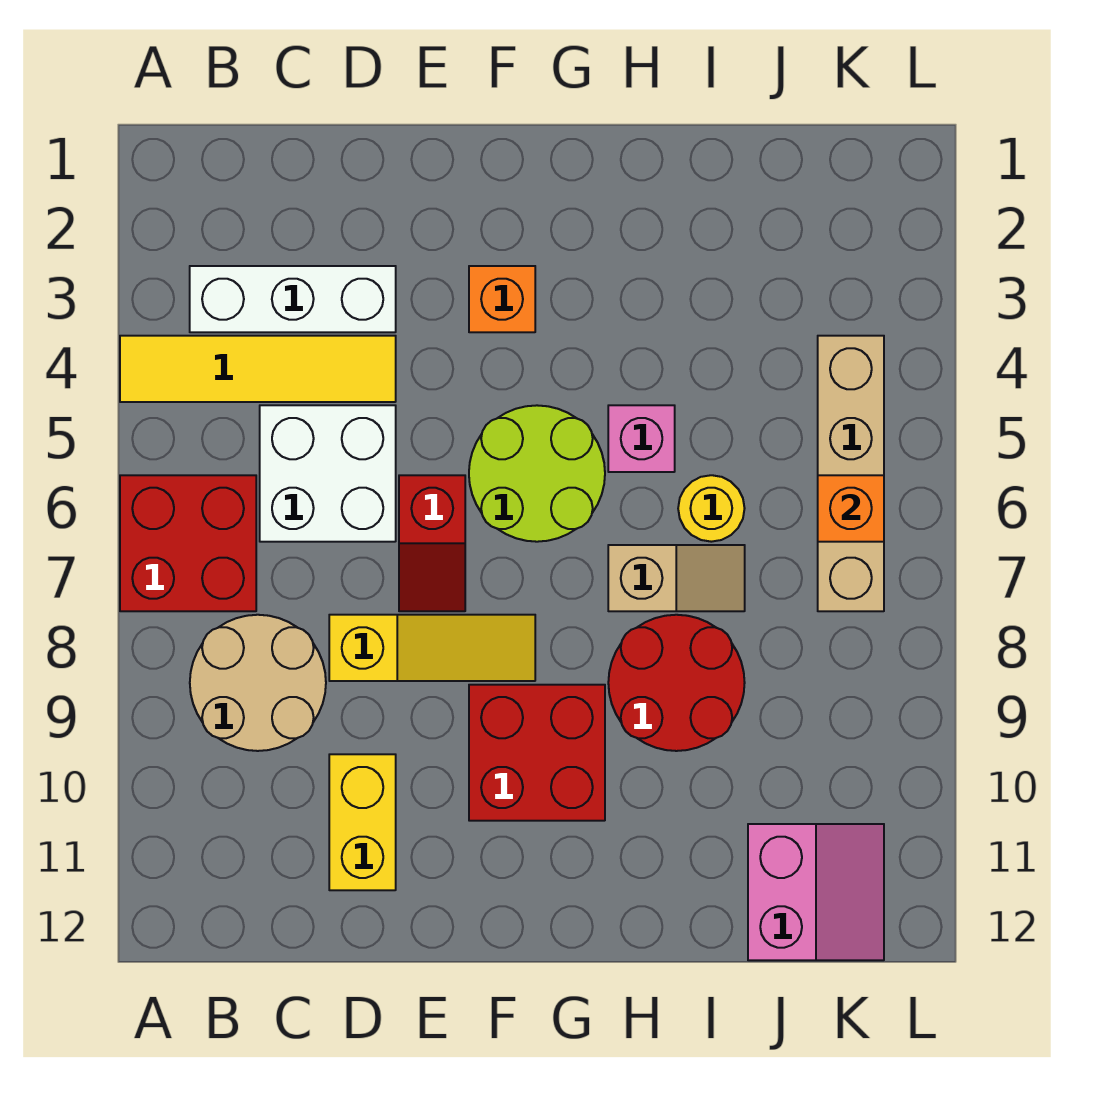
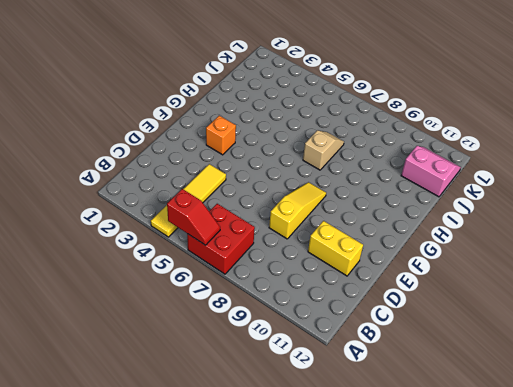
red slope A5:A6 level 2 top 5 -> red slope E6:E7 level 1 top 6
none -> white brick B3:D3 level 1
none -> tan round brick B8:C9 level 1
none -> white brick C5:D6 level 1

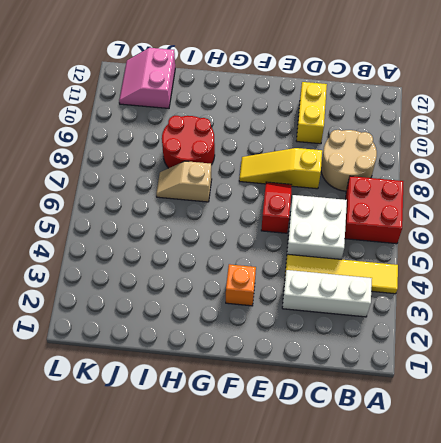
none -> lime round brick F5:G6 level 1
none -> red brick F9:G10 level 1
none -> pink brick H5 level 1

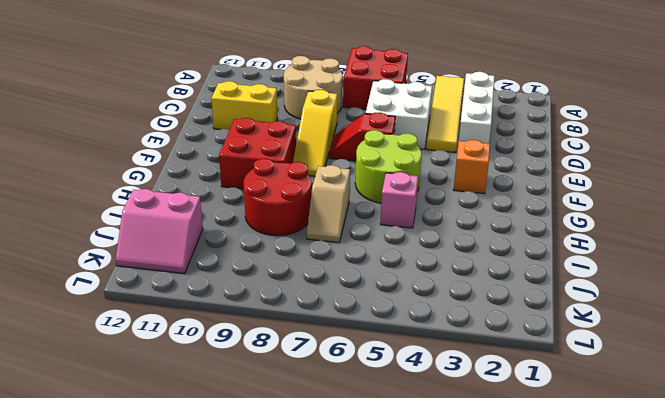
none -> yellow round brick I6 level 1
none -> tan brick K4:K7 level 1
none -> orange brick K6 level 2

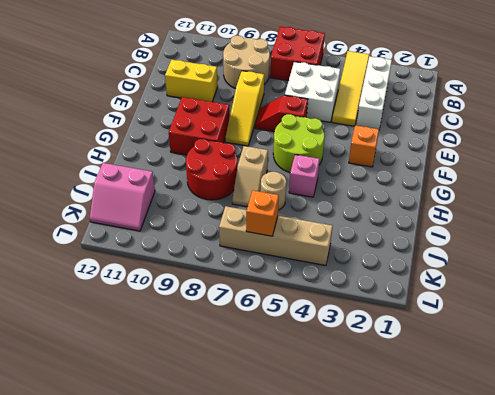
tan round brick I6 level 1 -> yellow round brick I6 level 1

